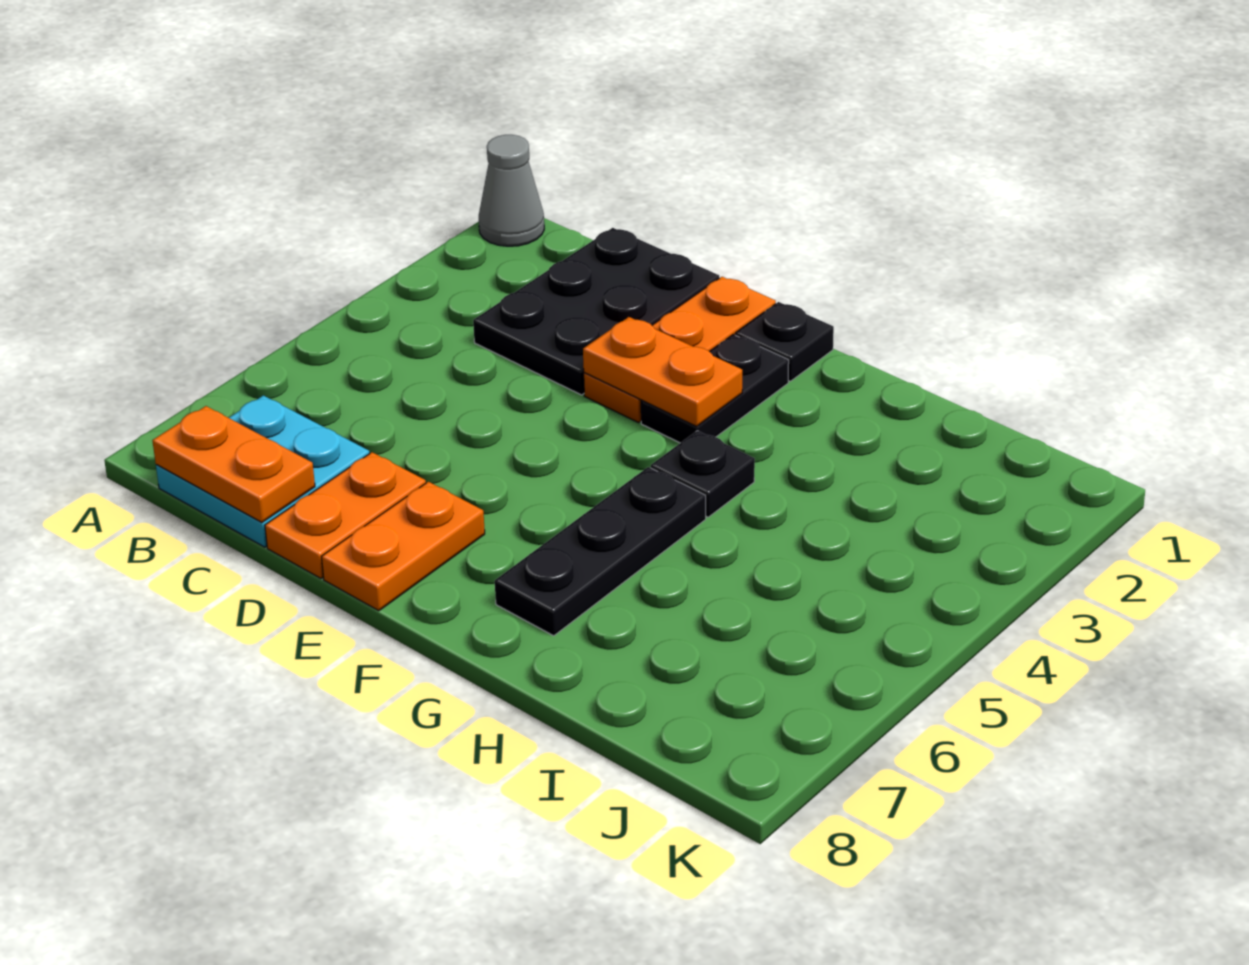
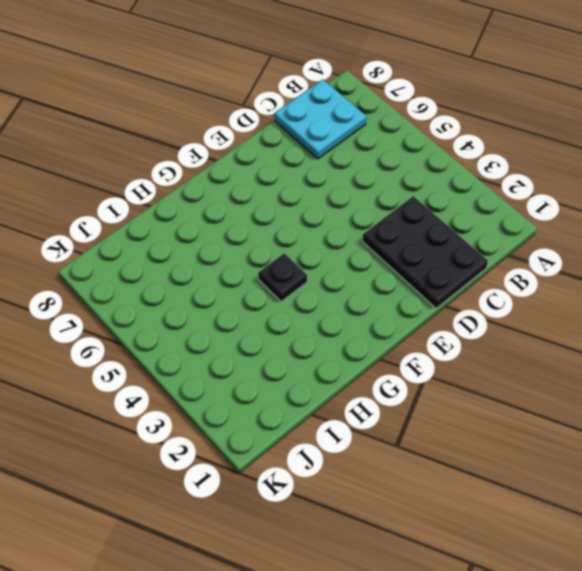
none -> grey cone A1 level 1
none -> orange plate D7:D8 level 1
none -> orange plate E1:E3 level 1

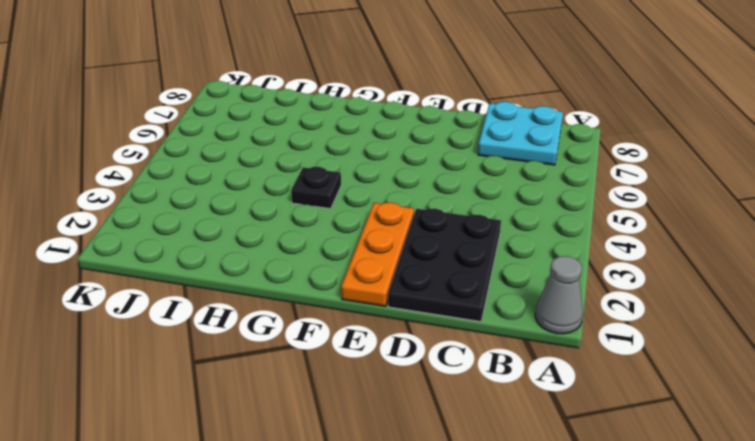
none -> orange plate D7:D8 level 1
none -> orange plate E7:E8 level 1
none -> black plate F1 level 1

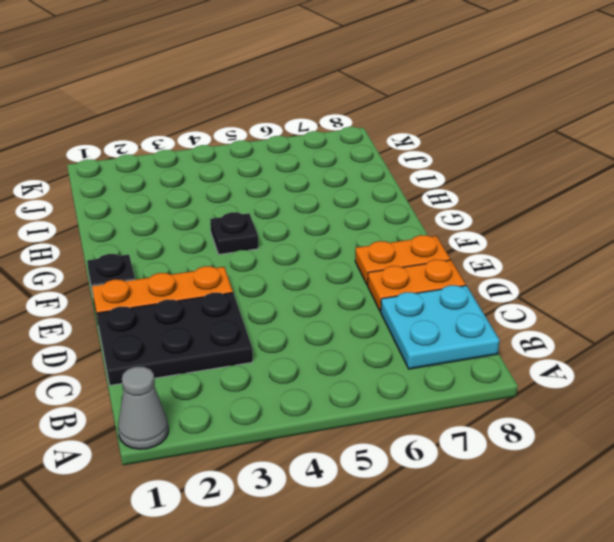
none -> black plate F2:F3 level 1
none -> black plate G5:G7 level 1
none -> orange plate B8:C8 level 2

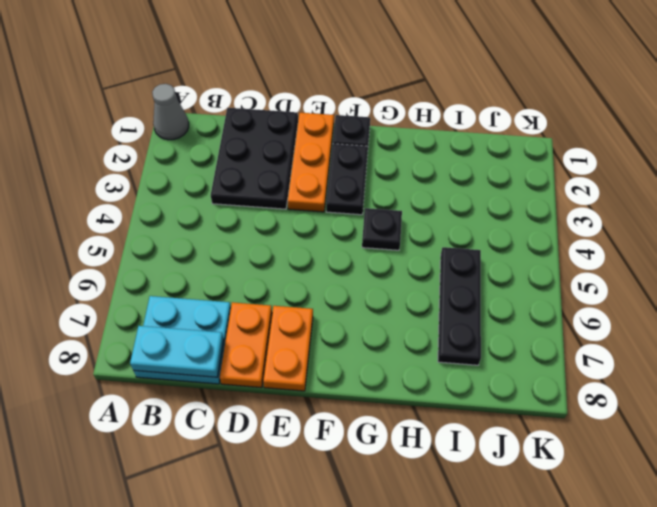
cyan plate B8:C8 level 2 -> orange plate B8:C8 level 2
black plate I5:I7 level 1 -> black plate G5:G7 level 1
none -> orange plate E3:F3 level 2

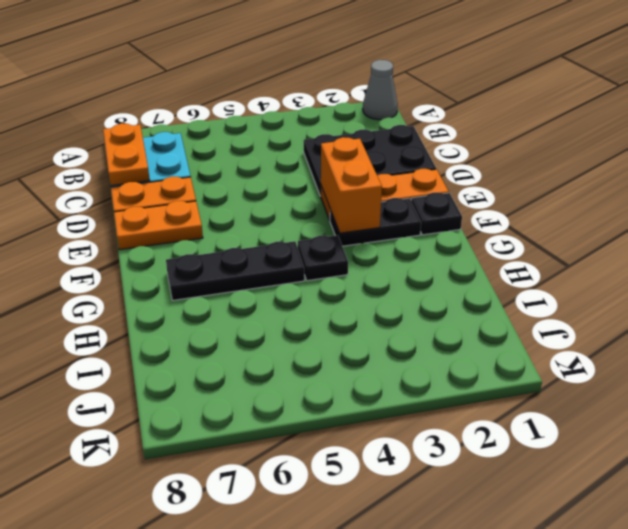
orange brick E3:F3 level 2 -> orange plate E3:F3 level 2

